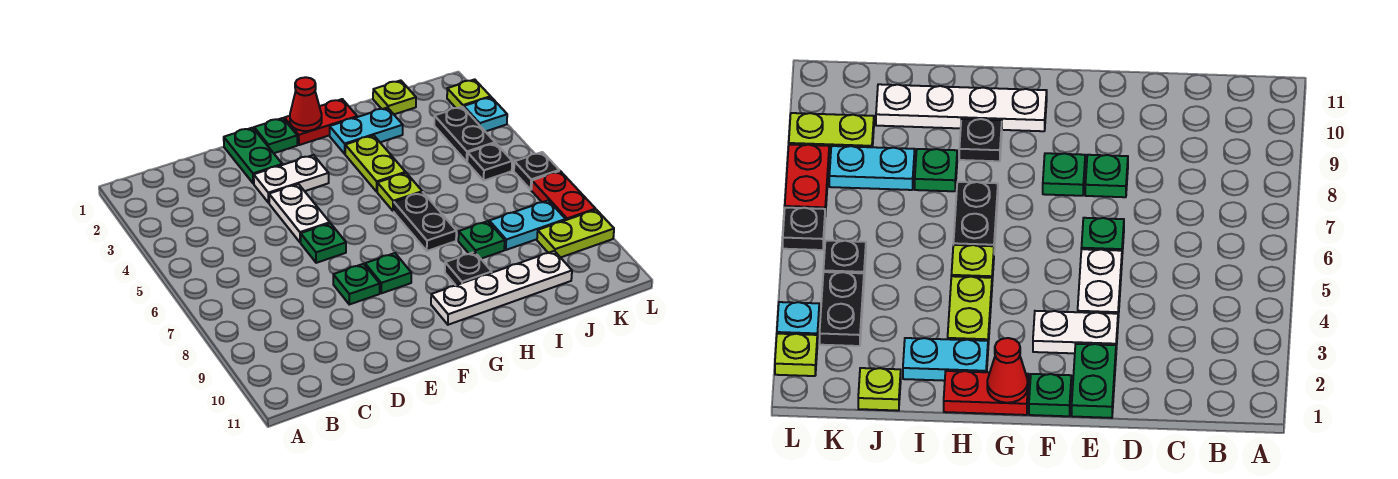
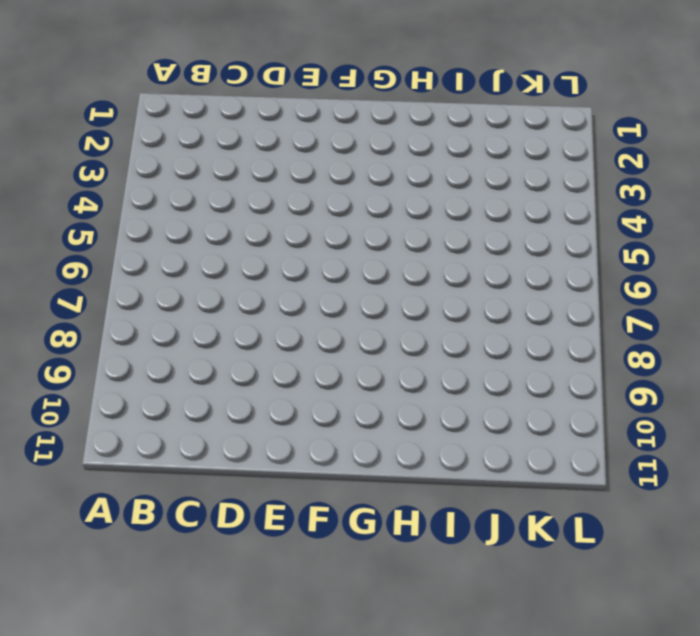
none -> green plate E1:E2 level 1
none -> white plate E3:F3 level 1
none -> white plate E4:E5 level 1

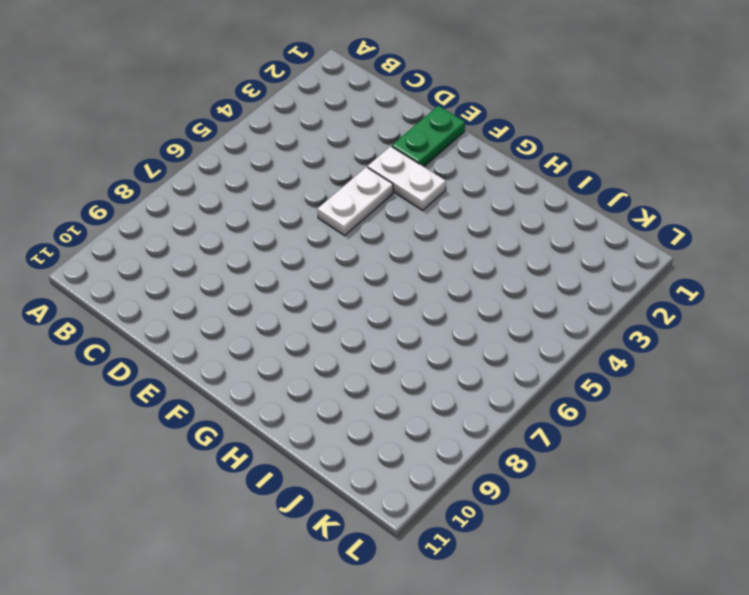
none -> green plate E6 level 1
none -> green plate E8 level 1
none -> green plate F1 level 1

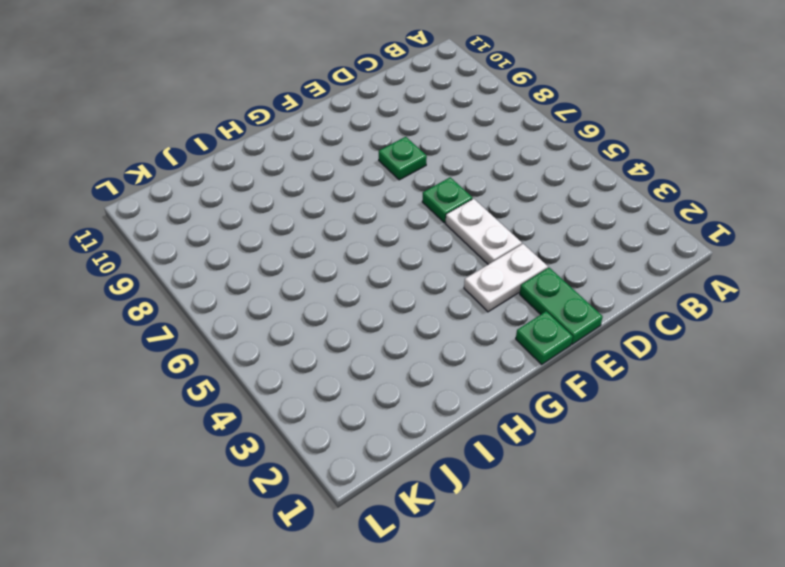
none -> green plate F8 level 1
none -> red plate G1:H1 level 1
none -> white plate G10:J10 level 1

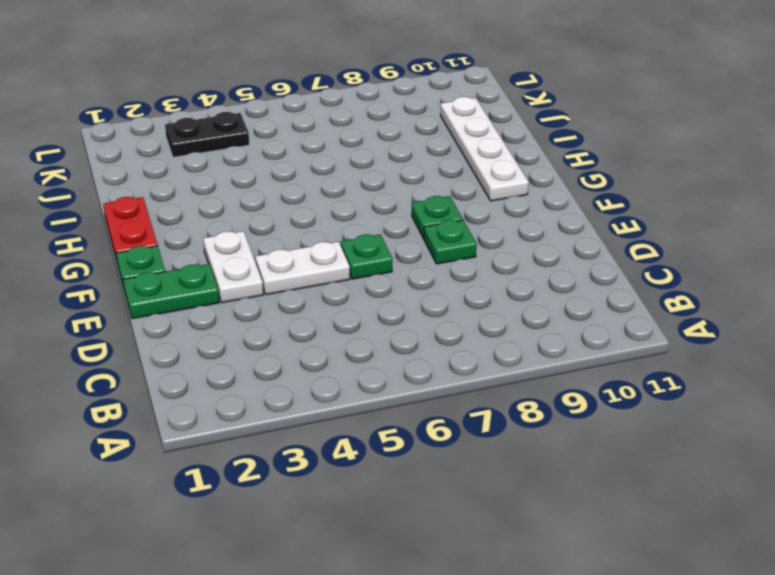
none -> cyan plate H2:I2 level 1
none -> lime plate H3:H4 level 1
none -> lime plate H5 level 1

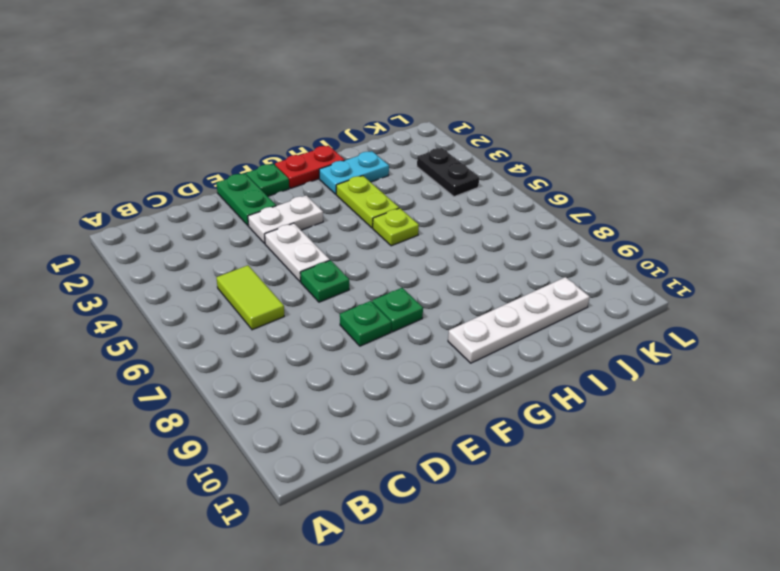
lime tile C5:C6 level 1 -> none
none -> black plate H6:H7 level 1
none -> black plate H9 level 1
none -> green plate I8 level 1

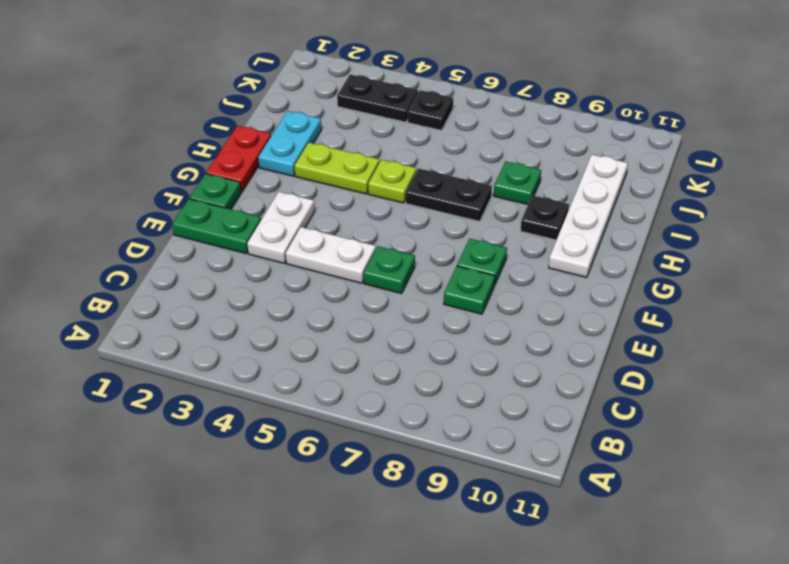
none -> lime plate J1 level 1
none -> cyan plate J8:K8 level 1
none -> lime plate K9:L9 level 1

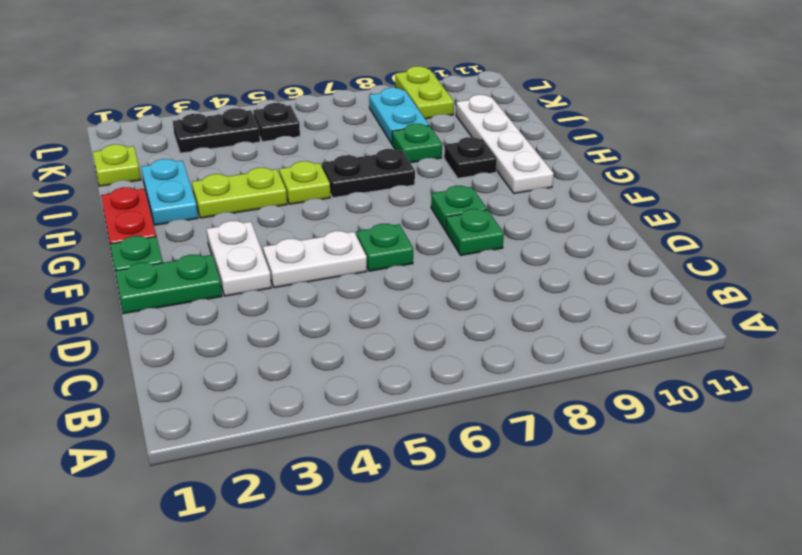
none -> lime plate L2 level 1
none -> cyan plate L3 level 1
none -> black plate L6 level 1

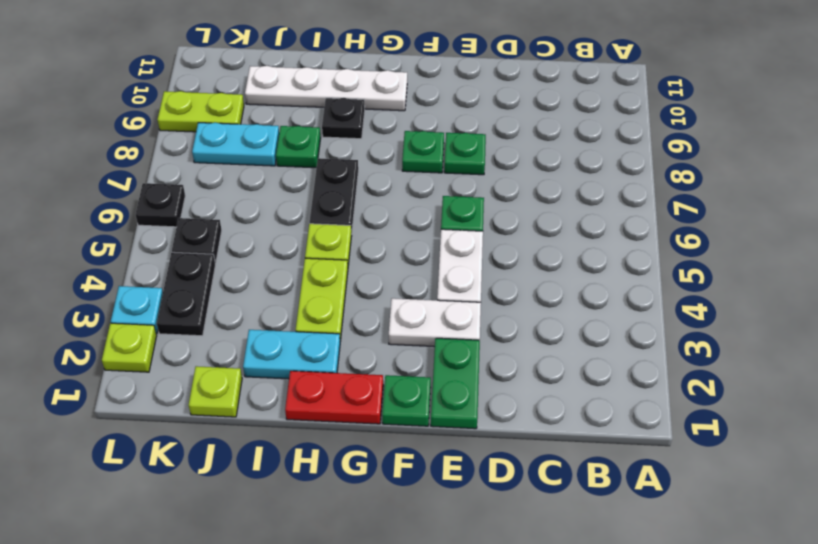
none -> red plate L7:L8 level 1
none -> red cone G1 level 2

